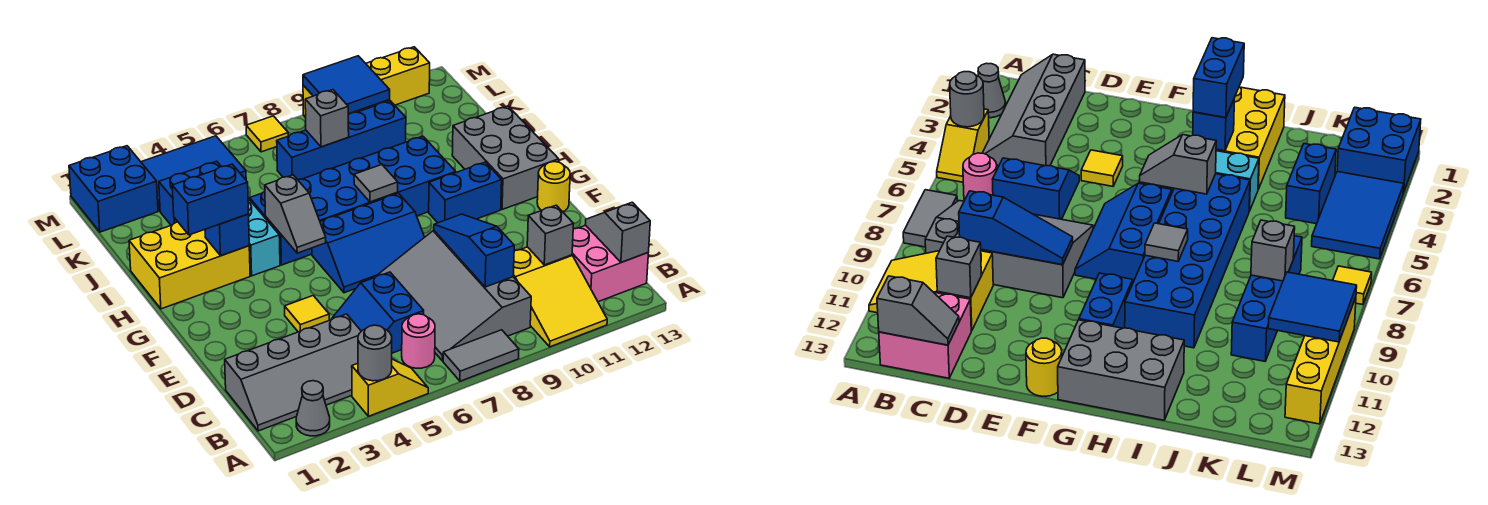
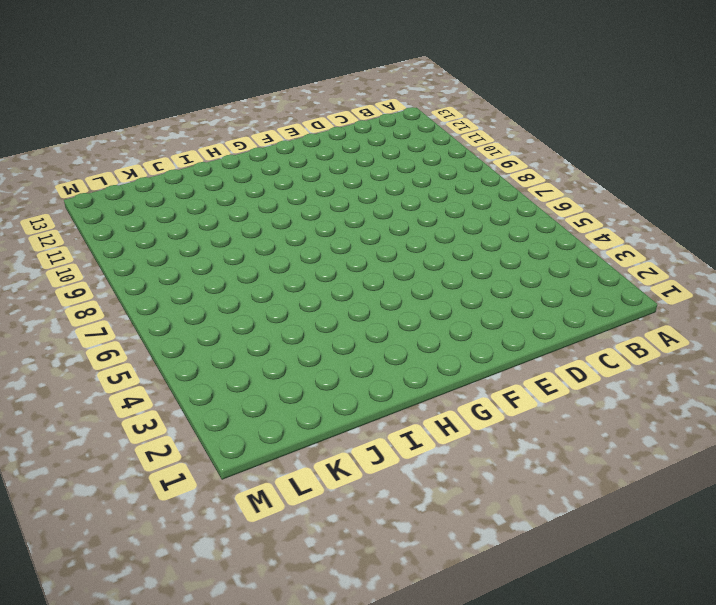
none -> grey cone A2 level 1
none -> yellow slope A4:A5 level 1 top 4
none -> grey tile A7:A8 level 1
none -> yellow slope A10:C11 level 1 top C

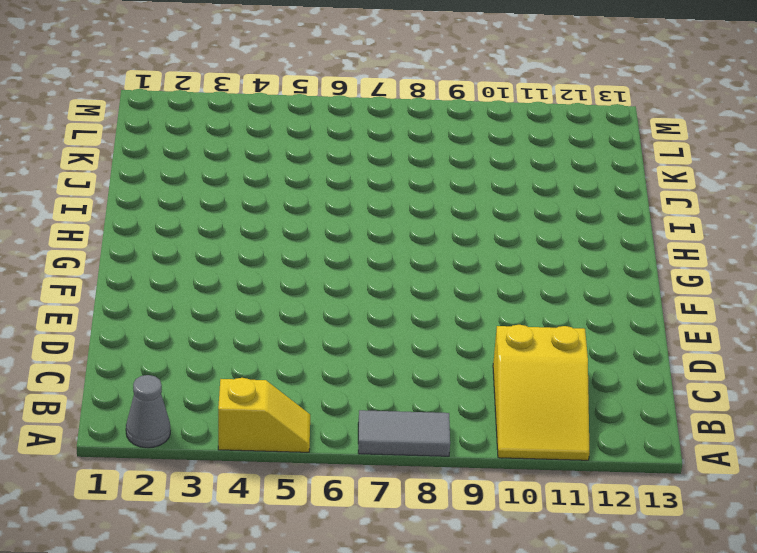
none -> grey slope B1:C4 level 1 top C
none -> pink round brick B6 level 1
none -> grey slope B7:E9 level 1 top 9
none -> pink brick B12:C13 level 1

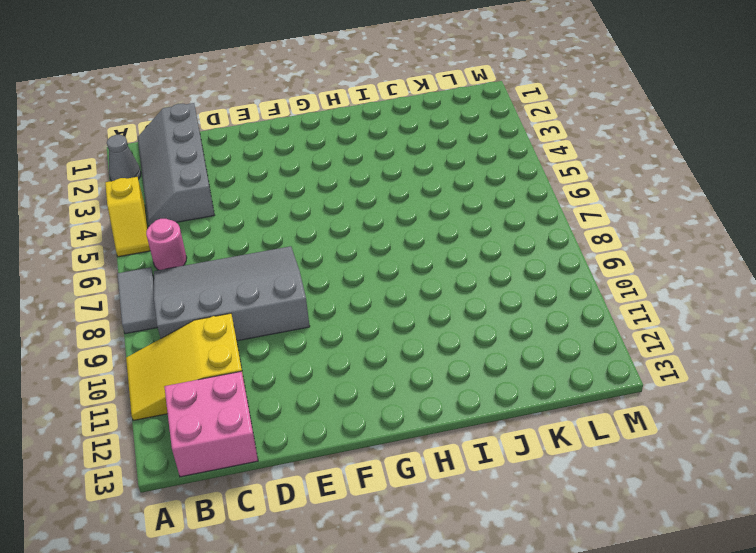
none -> blue slope C5:D6 level 1 top 6
none -> yellow tile E4 level 1
none -> blue slope F6:G8 level 1 top G
none -> yellow round brick F13 level 1

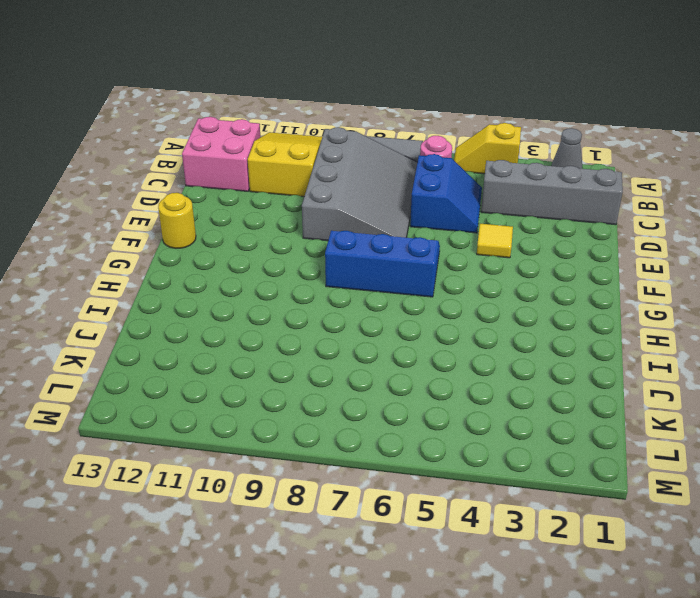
none -> blue brick G10:G11 level 1
none -> grey brick G12:I13 level 1
none -> yellow brick H1:I3 level 1
none -> cyan brick H4:I4 level 1

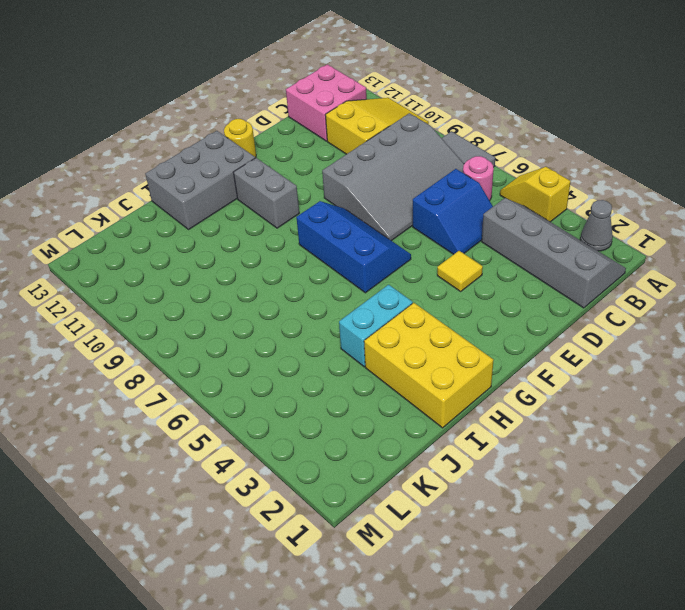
grey brick G10:G11 level 1 -> blue brick G10:G11 level 1
none -> blue brick H5:I10 level 1
none -> blue brick K3:K4 level 1
none -> blue brick K7:K10 level 1
none -> blue brick L1:M2 level 1

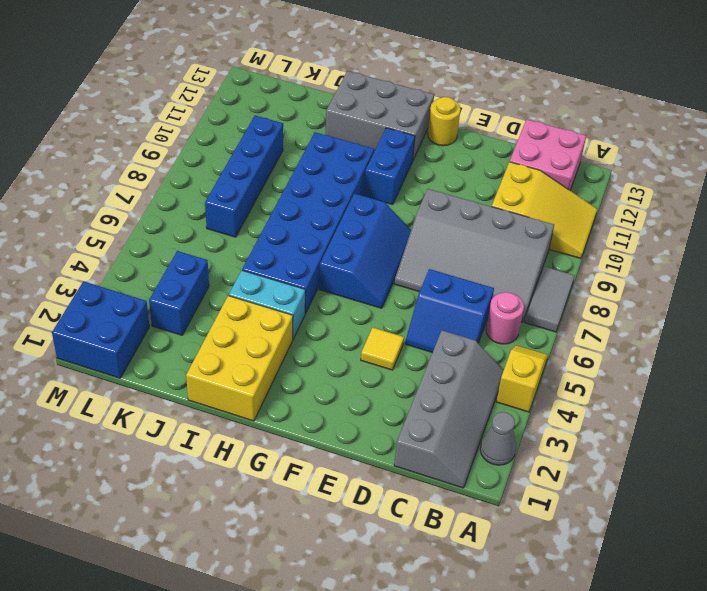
none -> blue tile L3:M5 level 1
none -> yellow tile M7 level 1
none -> yellow brick M9:M12 level 1
none -> grey round brick A4 level 2

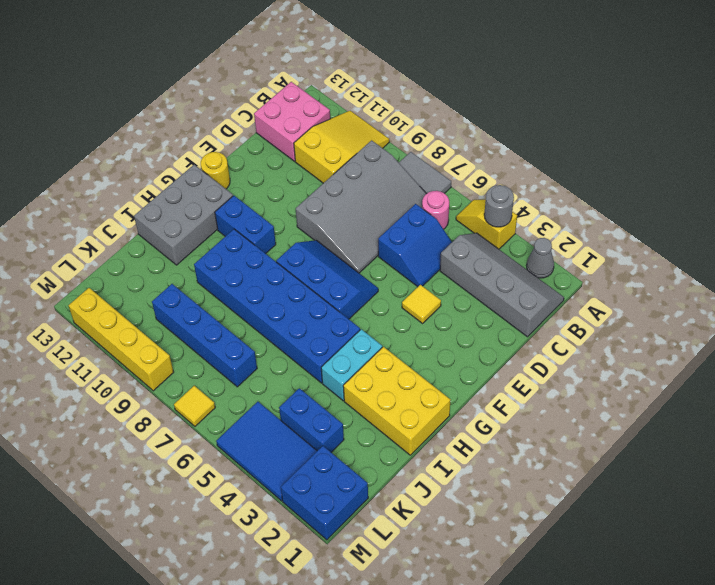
none -> grey slope B13:C13 level 2 top B
none -> blue slope C9:E9 level 2 top C
none -> grey brick C11 level 2
none -> grey slope G5:H5 level 2 top H

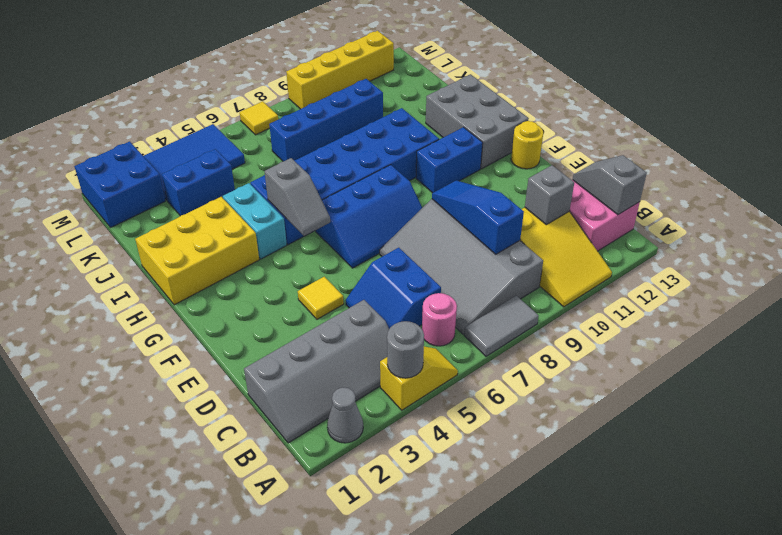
none -> blue brick H3 level 2
none -> grey tile H8 level 2
none -> grey brick K8 level 2
none -> blue tile L9:M10 level 2

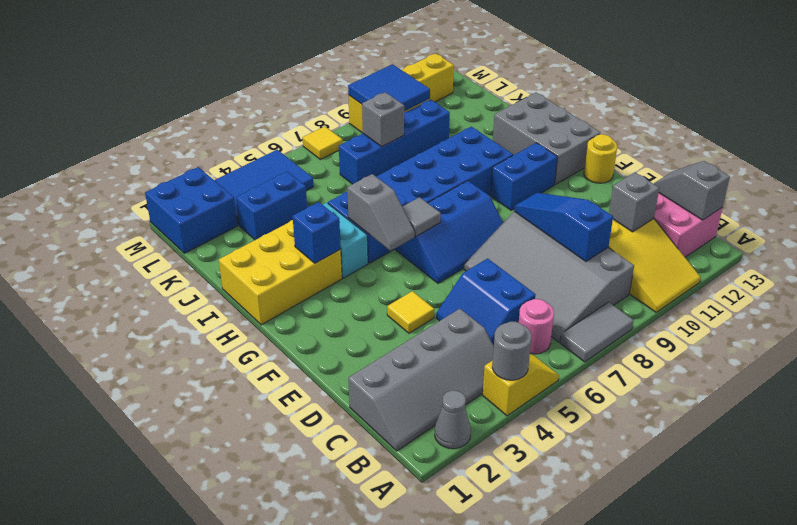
grey tile G6 level 2 -> grey tile H8 level 2
none -> blue brick H2:H3 level 3

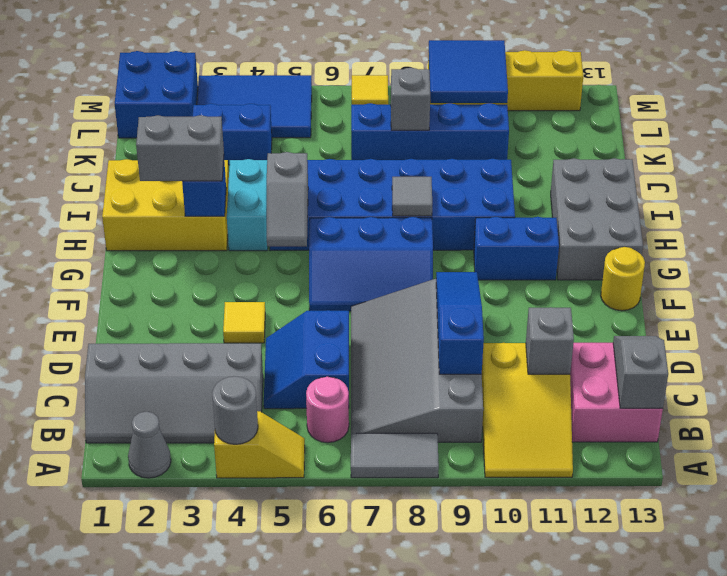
grey brick H2:H3 level 3 -> blue brick H2:H3 level 3

